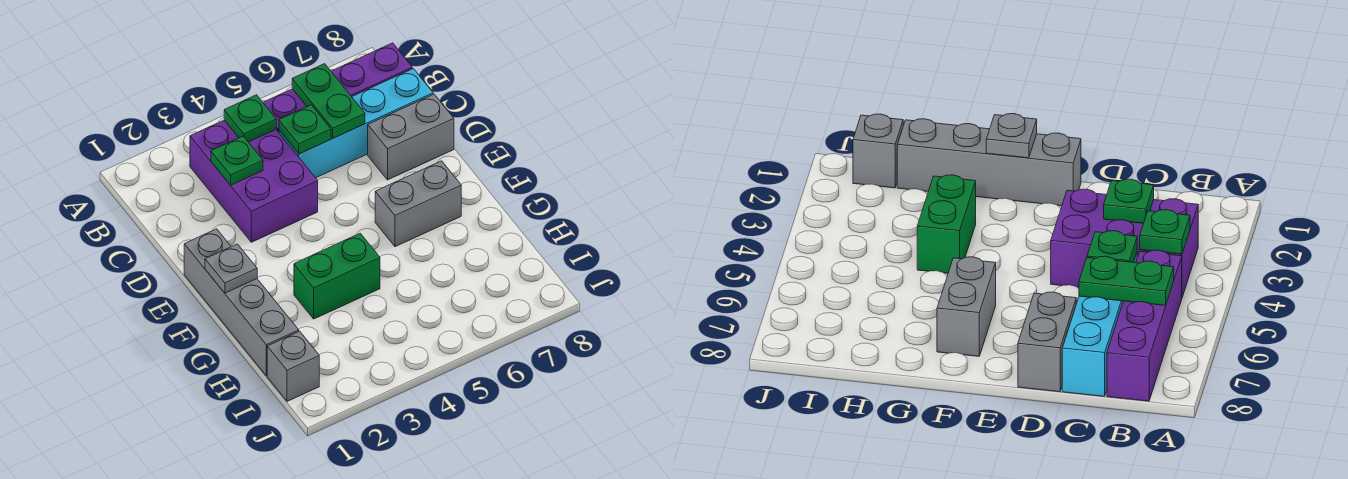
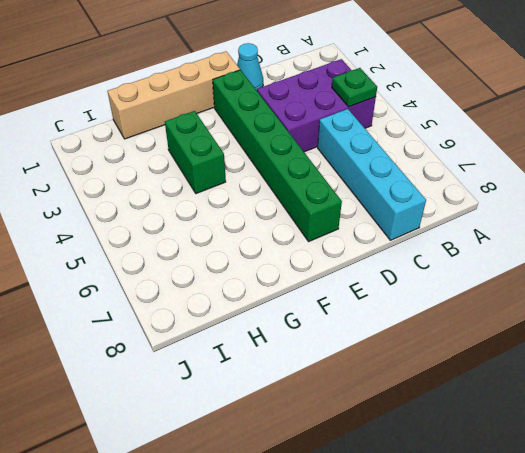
cyan cone D1 level 1 -> none
tan brick E1:H1 level 1 -> grey brick E1:H1 level 1
green brick E2:E7 level 1 -> none
none -> purple brick B5:B8 level 1
none -> grey brick D7:D8 level 1
none -> grey brick F6:F7 level 1

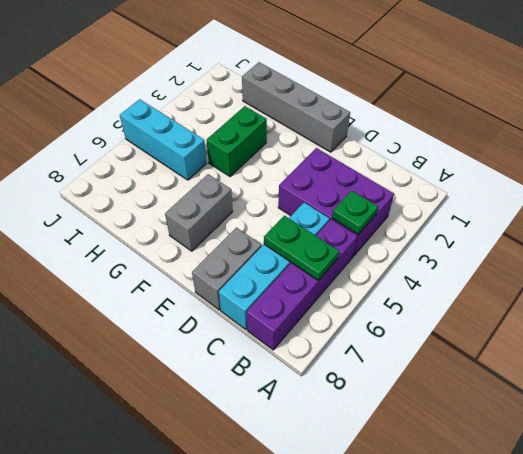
cyan brick H5:J5 level 1 -> none
none -> grey brick I1 level 1
none -> green plate C3 level 2
none -> green plate C5 level 2

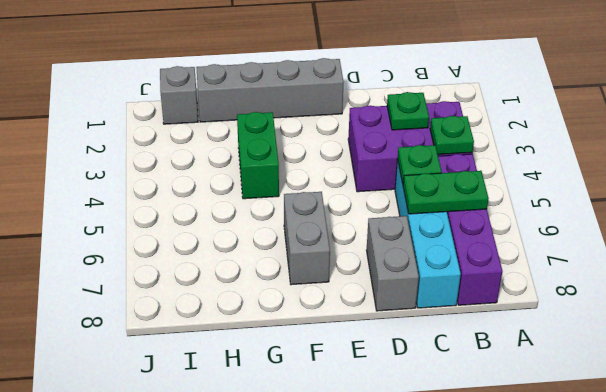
none -> grey plate F1 level 2

